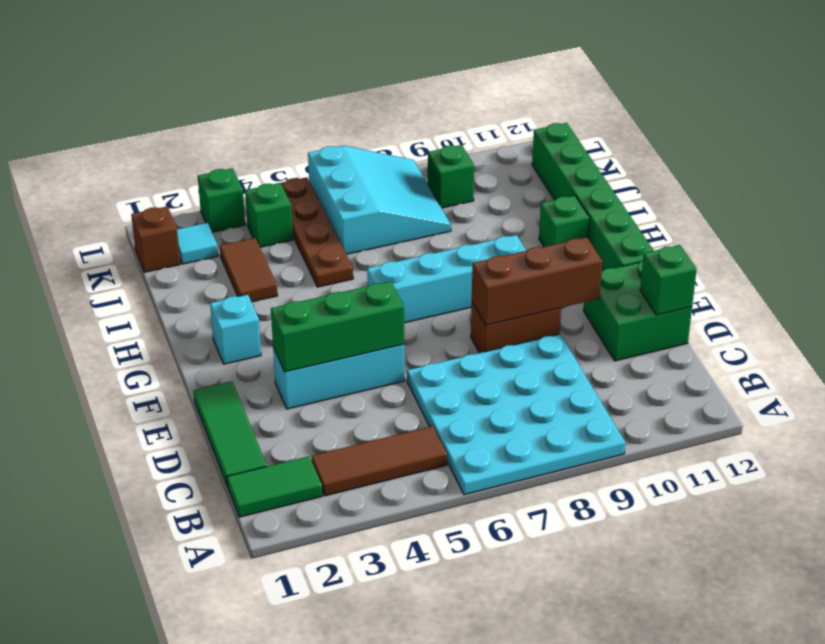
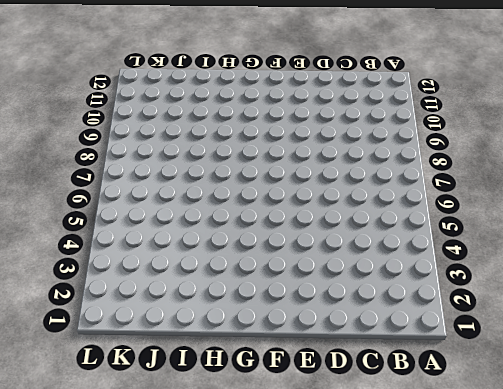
none -> cyan plate A6:D9 level 1
none -> green tile B1:B2 level 1
none -> brown tile B3:B5 level 1

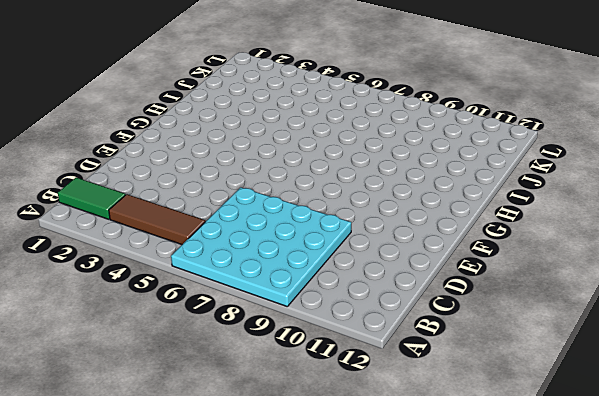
none -> green tile C1:E1 level 1
none -> green brick D11:E12 level 1
none -> cyan brick E3:E5 level 1

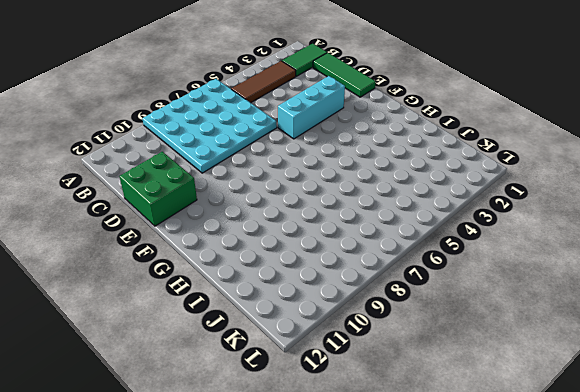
none -> brown brick E8:E9 level 1
none -> green brick F12:K12 level 1
none -> cyan brick G2 level 1

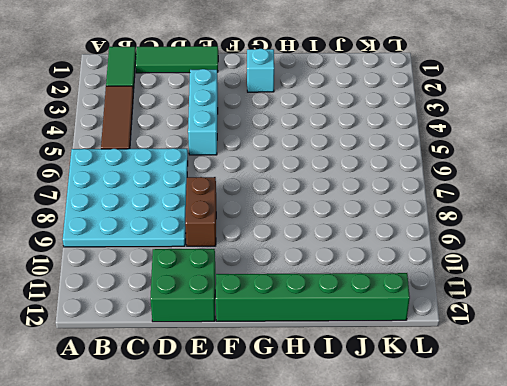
none -> cyan brick G6:G9 level 1
none -> green brick H11 level 1
none -> brown tile I3:J3 level 1

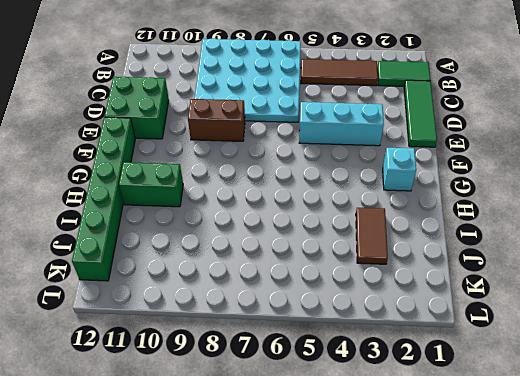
green brick H10:H11 level 1 -> green brick H11 level 1
none -> cyan brick G6:G9 level 1
none -> brown plate I5:L5 level 1
none -> cyan slope J6:L8 level 1 top 6

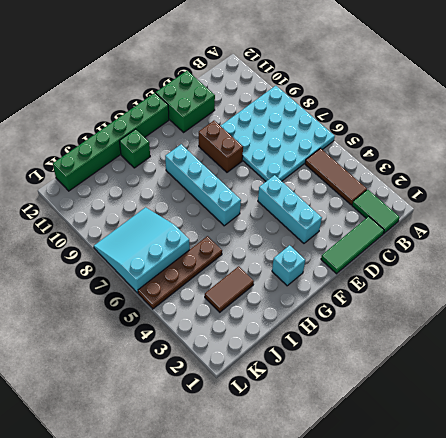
none -> brown brick K1 level 1
none -> cyan tile K2 level 1
none -> green brick K4 level 1

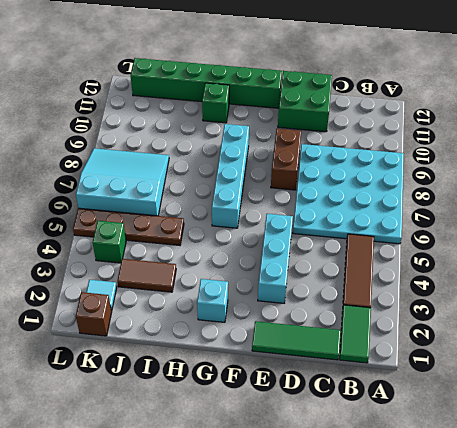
none -> green brick K9 level 1
none -> green brick L3 level 1
none -> green brick D12 level 2

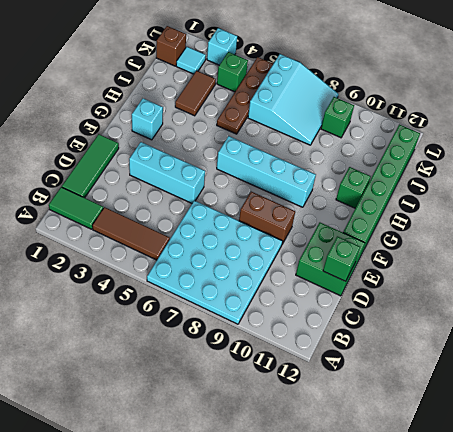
cyan brick L3 level 1 -> green brick L3 level 1
none -> green brick E3:E5 level 2
none -> brown brick E8:E10 level 2

